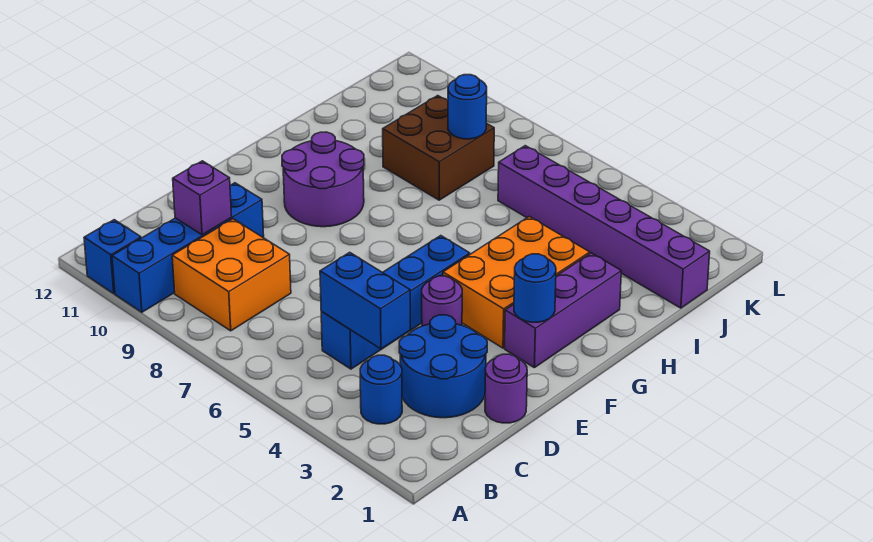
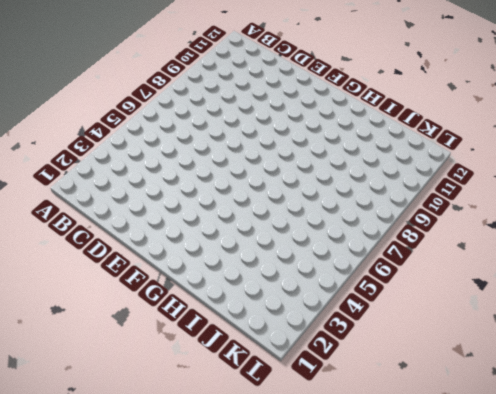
none -> blue brick A10:D10 level 1
none -> blue brick A11 level 1
none -> blue round brick B3 level 1

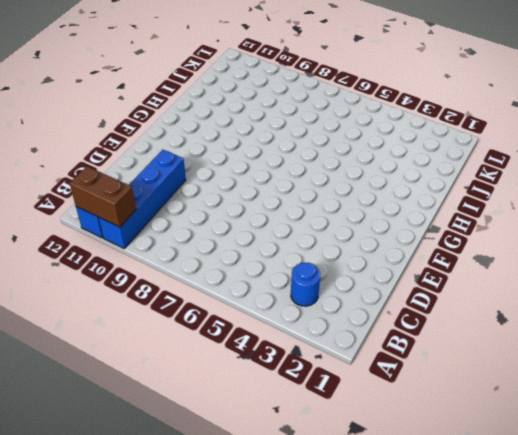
brown brick A10:A11 level 2 -> none
none -> orange brick B8:C9 level 1
none -> blue round brick C2:D3 level 1
none -> blue brick C5:F5 level 1

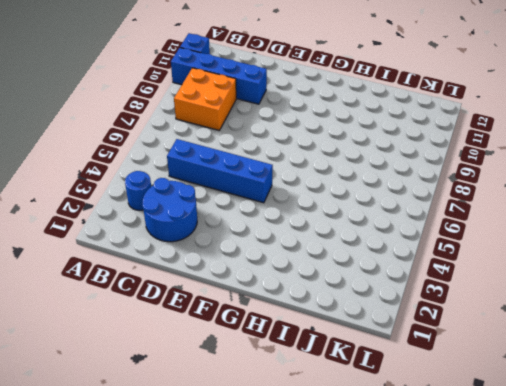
none -> purple round brick D1 level 1
none -> purple round brick E4 level 1
none -> purple brick F2:H2 level 1

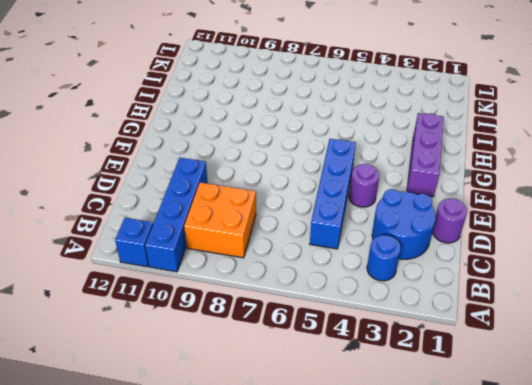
none -> orange brick F3:H4 level 1
none -> purple round brick F9:G10 level 1
none -> brown brick I8:J9 level 1

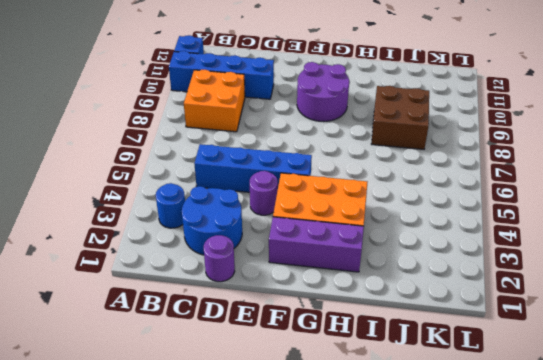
none -> purple brick J1:J6 level 1
none -> blue brick C4:C5 level 2
none -> purple brick C10 level 2

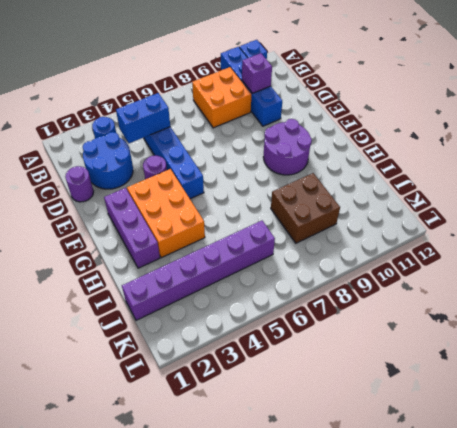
none -> blue round brick F2 level 2
none -> blue round brick J8 level 2

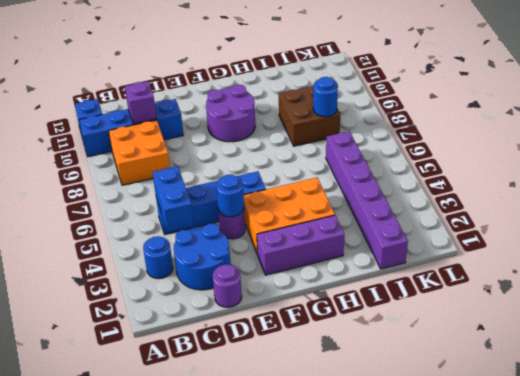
blue round brick E4 level 2 -> blue round brick F2 level 2

